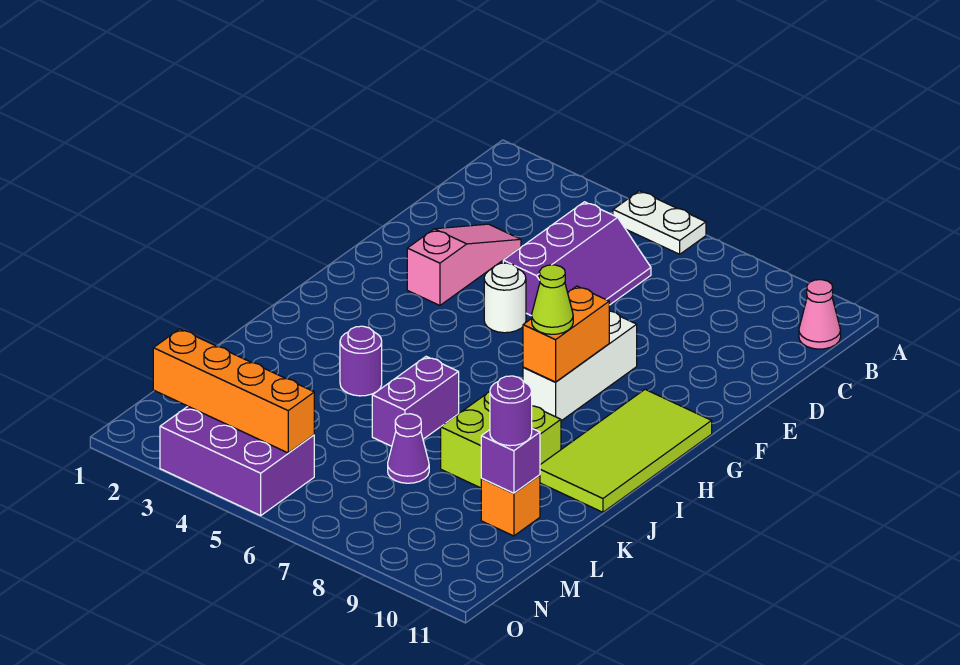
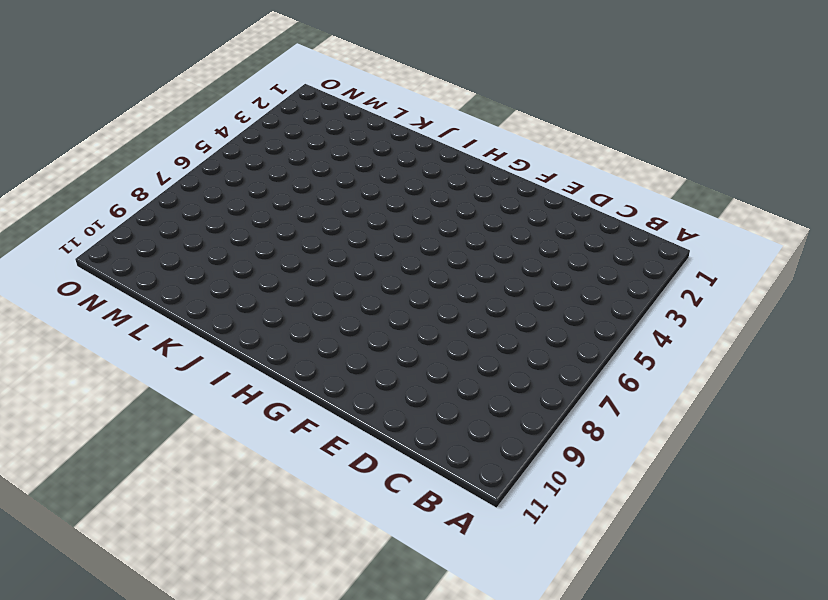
none -> white plate A5:A6 level 1
none -> pink cone B11 level 1
none -> purple slope C5:E6 level 1 top 5

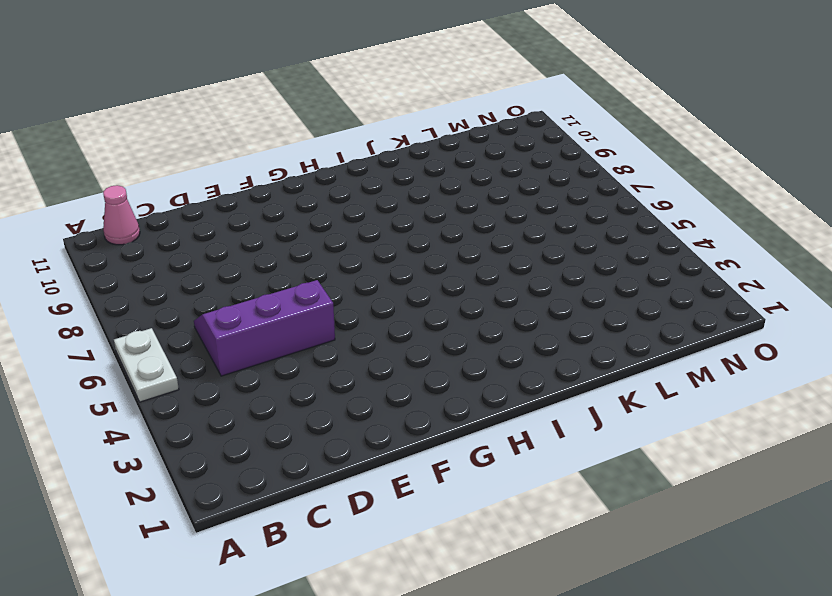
none -> pink slope D3:F3 level 1 top F
none -> white round brick F5 level 1
none -> white brick F8:H8 level 1

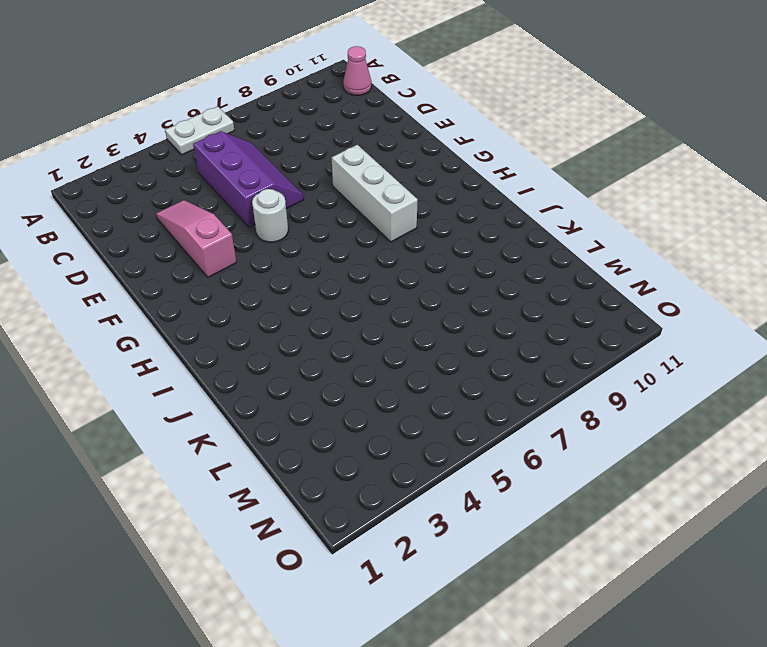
none -> lime tile G10:J11 level 1
none -> purple round brick J4 level 1
none -> purple brick J6:K6 level 1

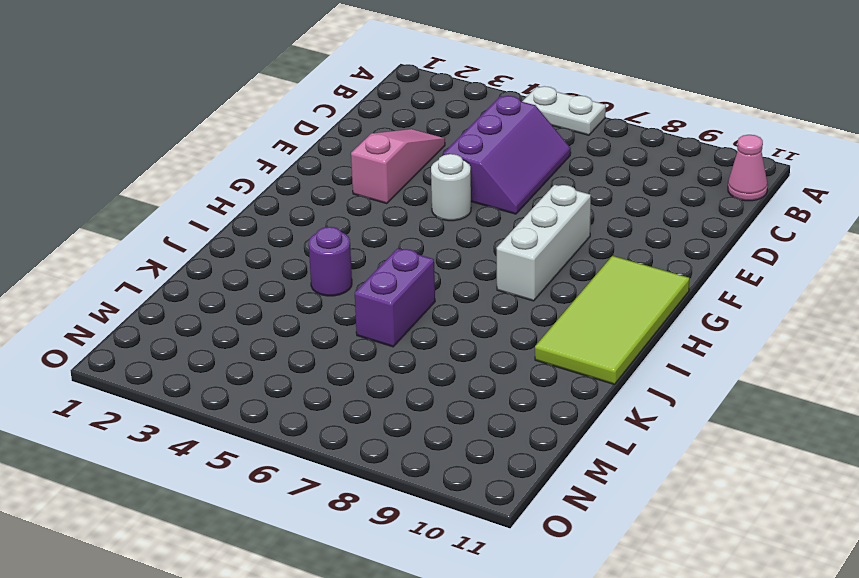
none -> lime brick J8:K9 level 1
none -> purple cone L7 level 1
none -> orange brick L10 level 1

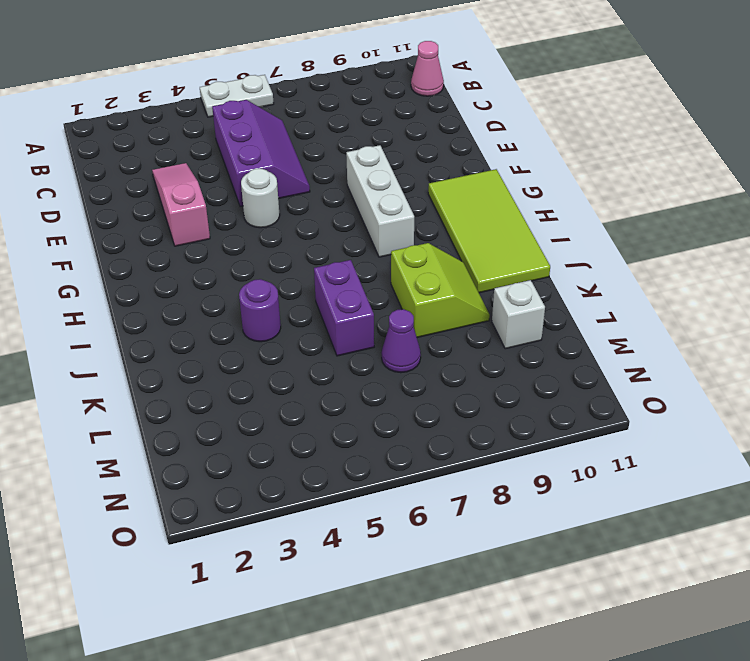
lime slope J8:K9 level 1 top 8 -> lime brick J8:K9 level 1
white brick L10 level 1 -> orange brick L10 level 1
none -> purple brick N3:O5 level 1
none -> orange brick G8:H8 level 2
none -> purple brick L10 level 2

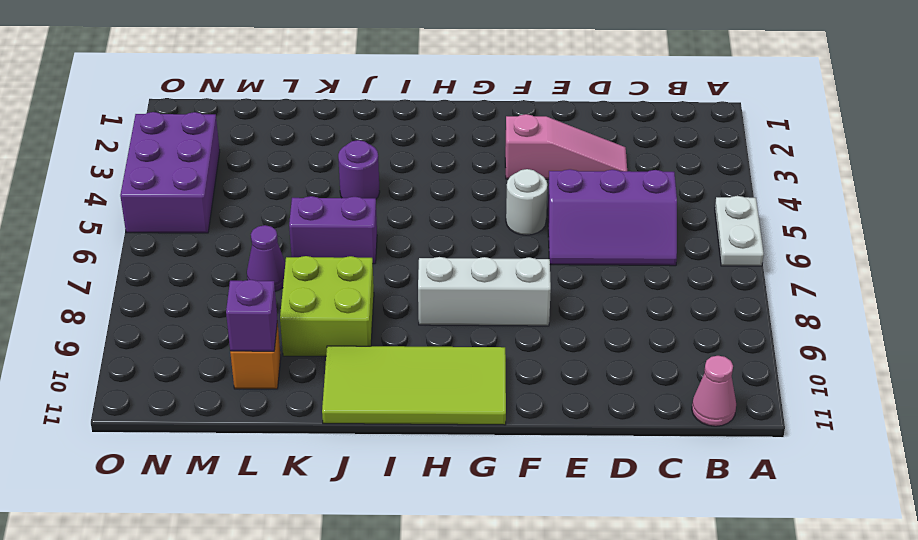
none -> orange brick G8:H8 level 2
none -> orange brick N2:N5 level 2
none -> lime cone H8 level 3

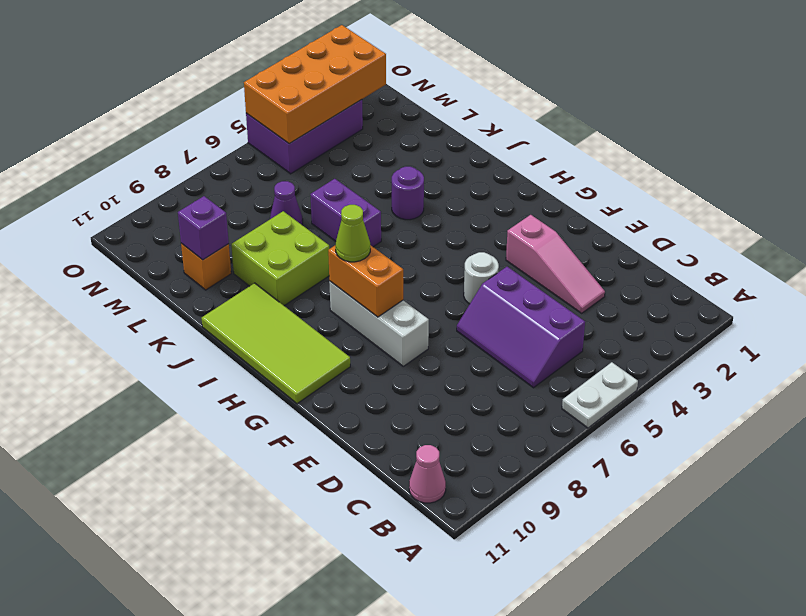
orange brick N2:O5 level 2 -> orange brick N2:N5 level 2
none -> purple round brick L10 level 3

